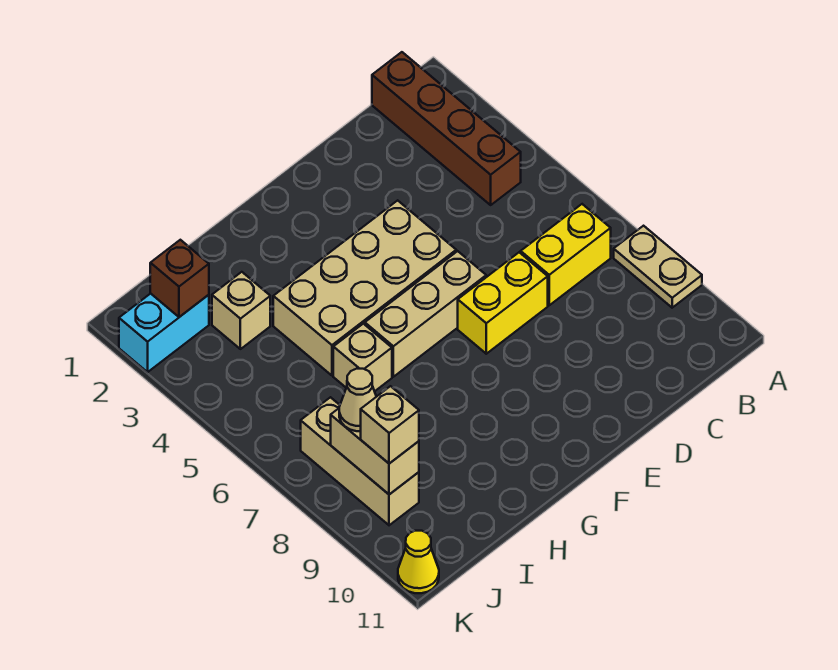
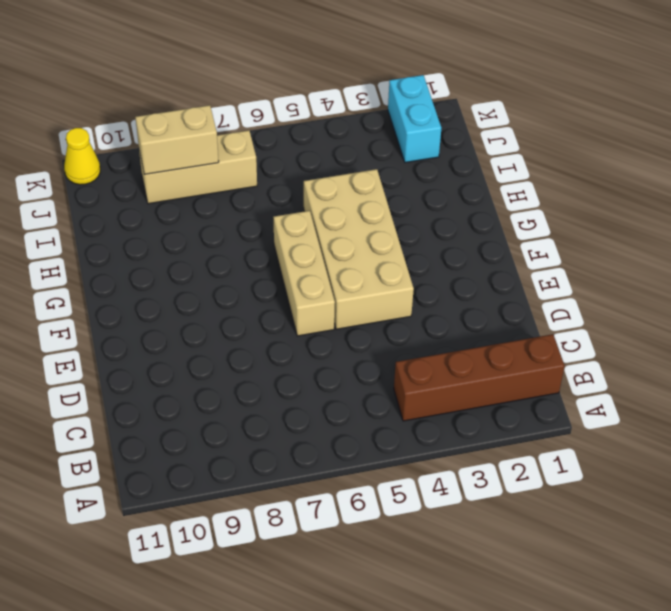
none -> tan plate A8:A9 level 1
none -> yellow brick B7:C7 level 1
none -> yellow brick D7:E7 level 1

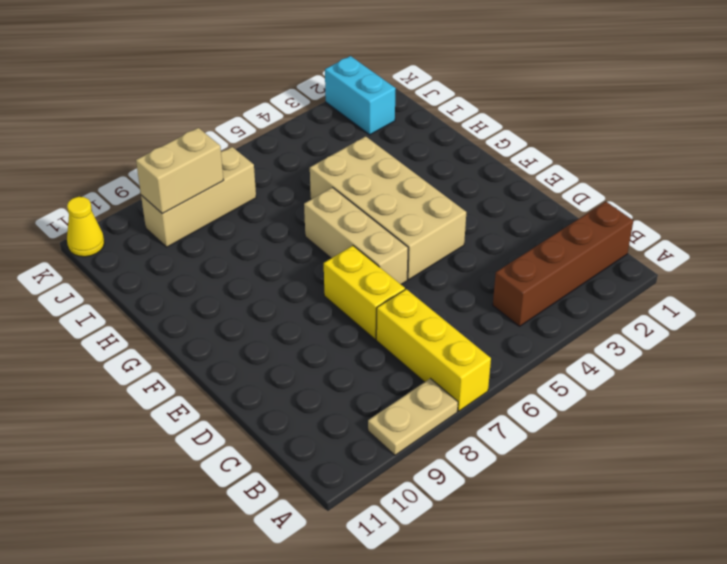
yellow brick A7:C7 level 1 -> yellow brick B7:C7 level 1
none -> tan brick H6 level 1
none -> tan brick I3 level 1
none -> brown brick J2 level 2

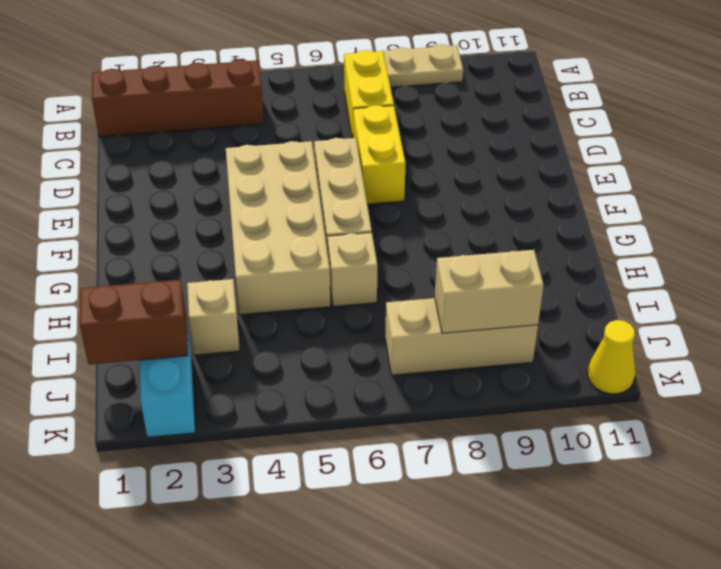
brown brick J1:J2 level 2 -> brown brick J2 level 2
none -> tan cone J8 level 3
none -> tan brick J9 level 3

